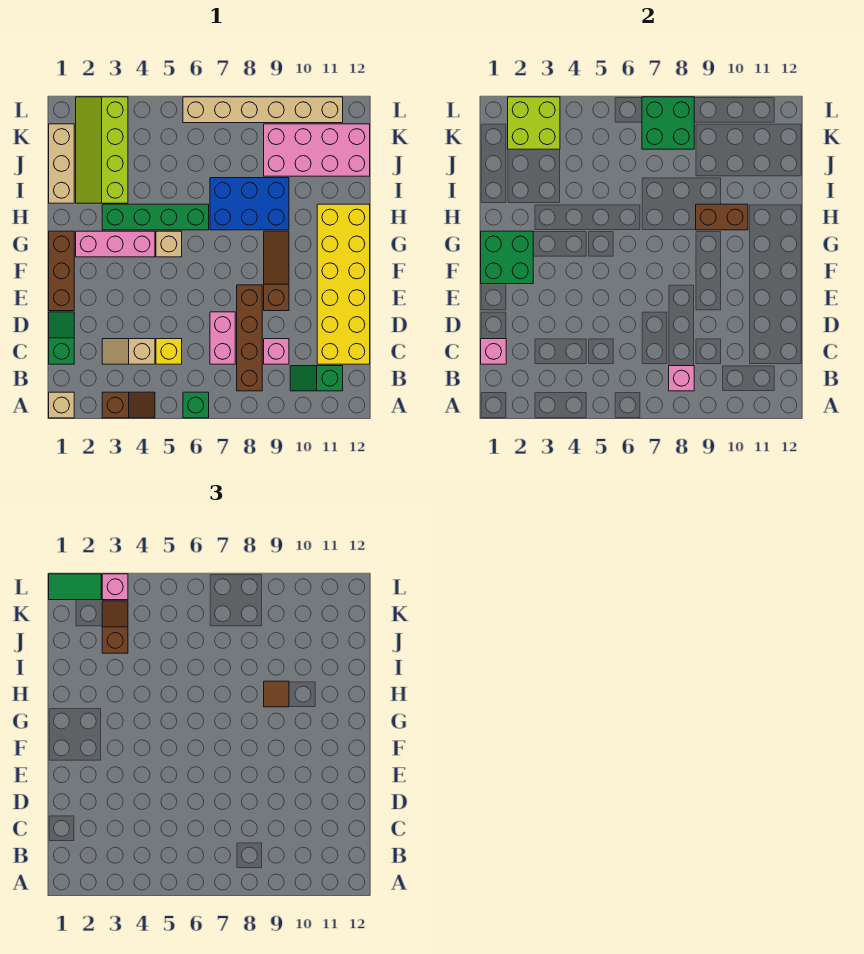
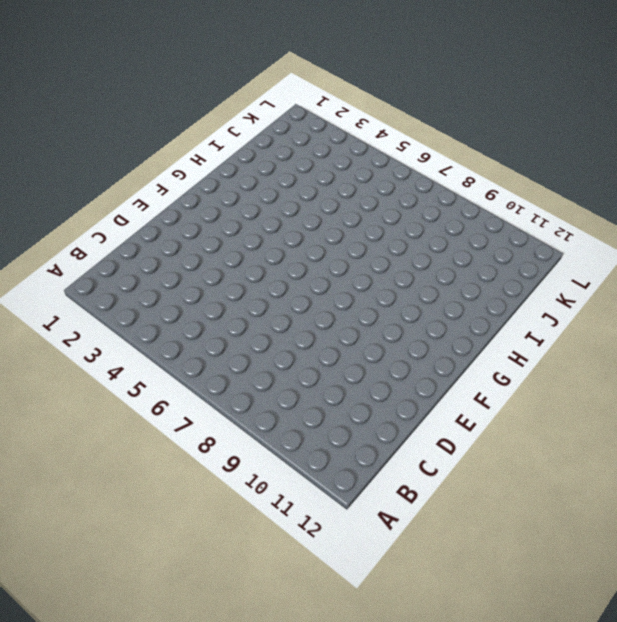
none -> tan brick A1 level 1
none -> brown slope A3:A4 level 1 top 3
none -> green brick A6 level 1
none -> brown brick B8:E8 level 1

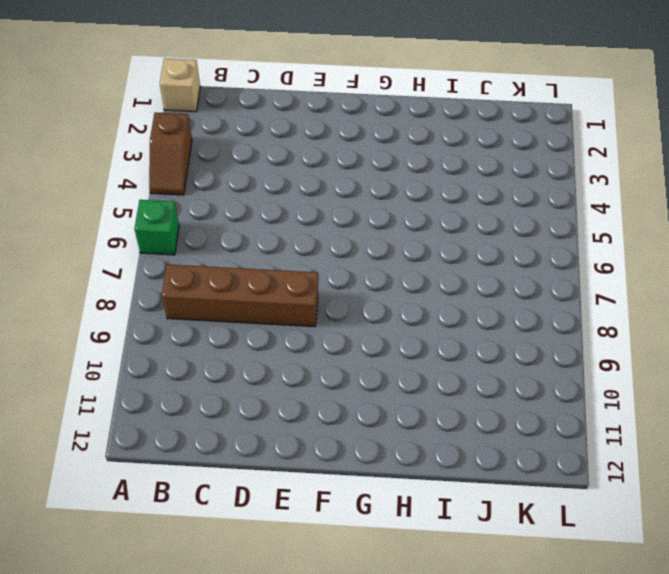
none -> green slope B10:B11 level 1 top 11
none -> green slope C1:D1 level 1 top C
none -> tan slope C3:C4 level 1 top 4
none -> yellow brick C5 level 1

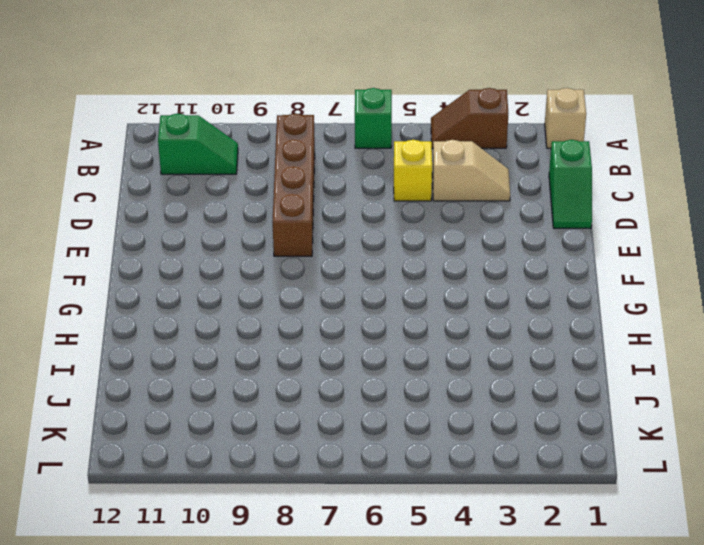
none -> pink brick C7:D7 level 1
none -> pink brick C9 level 1
none -> yellow brick C11:H12 level 1
none -> brown brick E1:G1 level 1

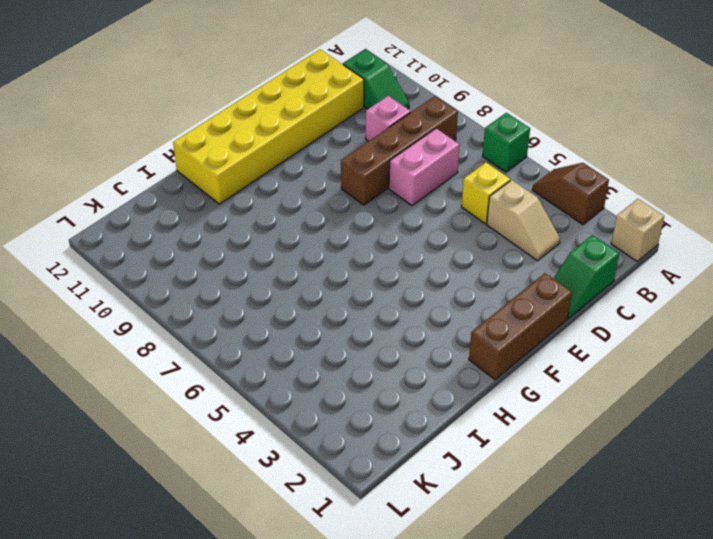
none -> brown slope E9:G9 level 1 top E
none -> pink brick G2:G4 level 1
none -> tan brick G5 level 1
none -> green brick H3:H6 level 1

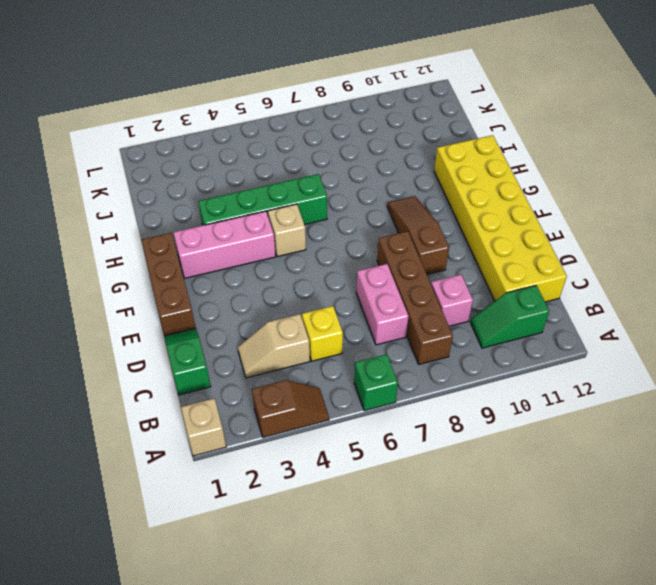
none -> blue brick H7:I9 level 1
none -> tan brick I1:K1 level 1
none -> lime slope I2:L3 level 1 top 3
none -> pink brick J9:K12 level 1

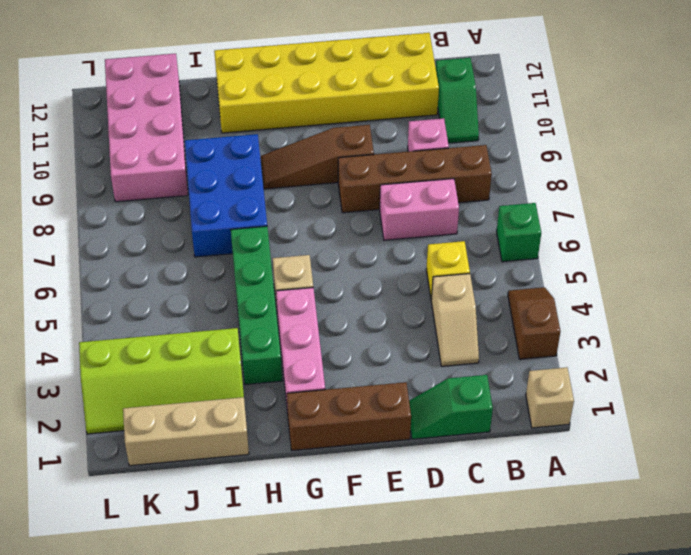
none -> tan brick L6:L11 level 1
none -> pink brick B8 level 2
none -> pink brick C1 level 2
none -> green brick F1:G2 level 2

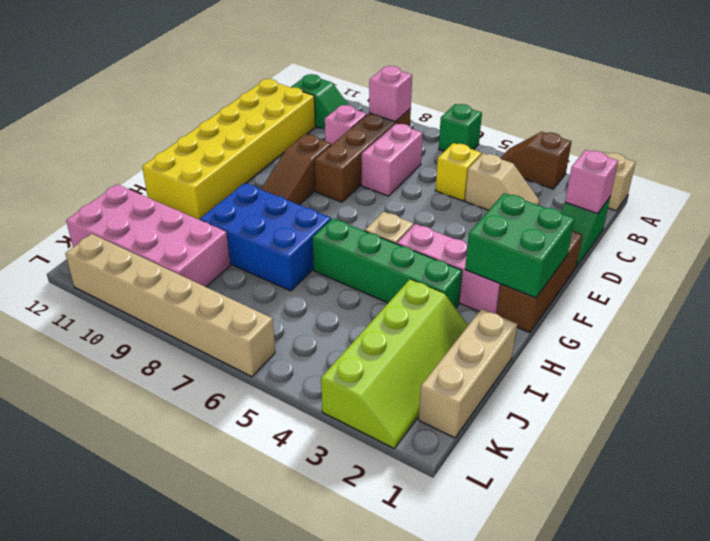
none -> brown brick H9:H10 level 2
none -> lime brick K2:L3 level 2
none -> green brick K7:L8 level 2
none -> brown tile H9 level 3

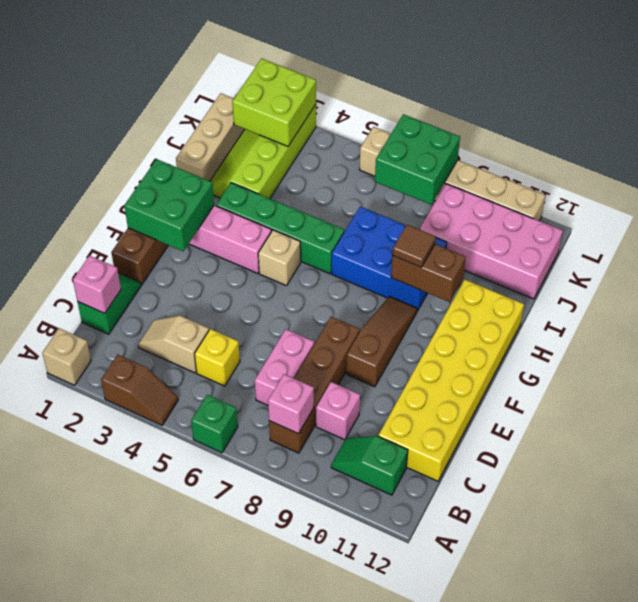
none -> brown slope J3:K3 level 3 top J
none -> green tile L1:L2 level 3
none -> pink brick L3 level 3

